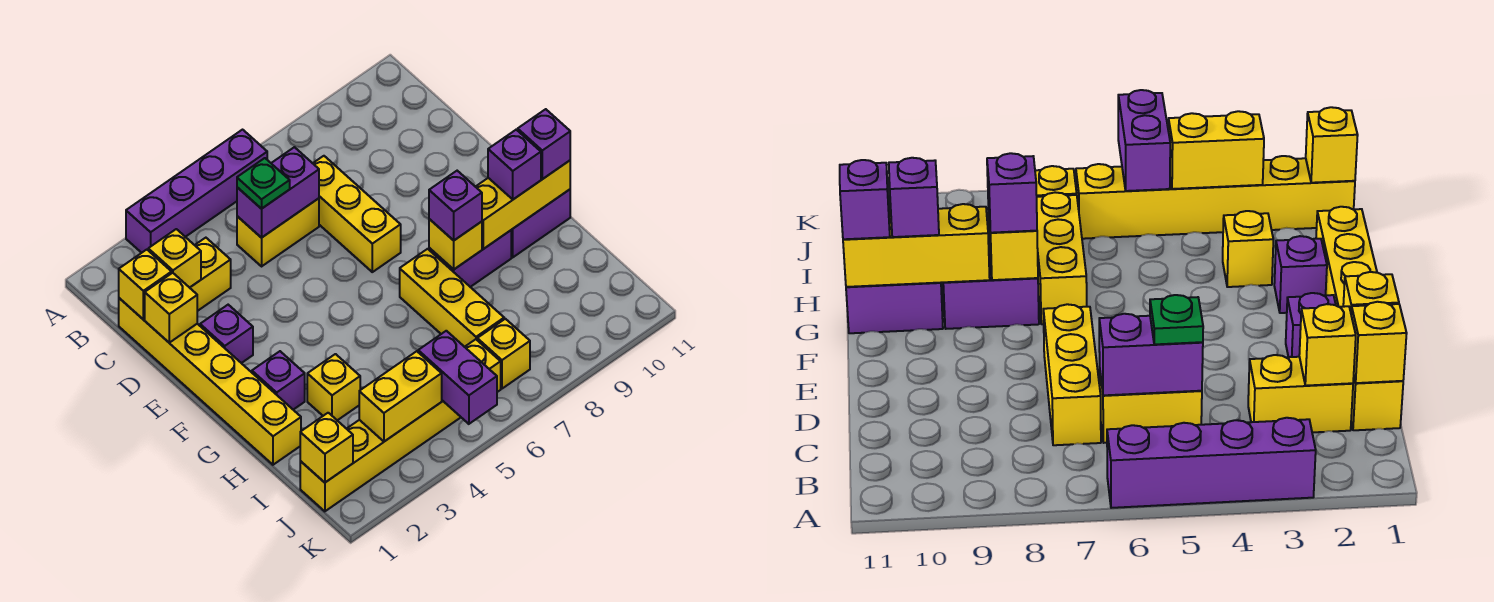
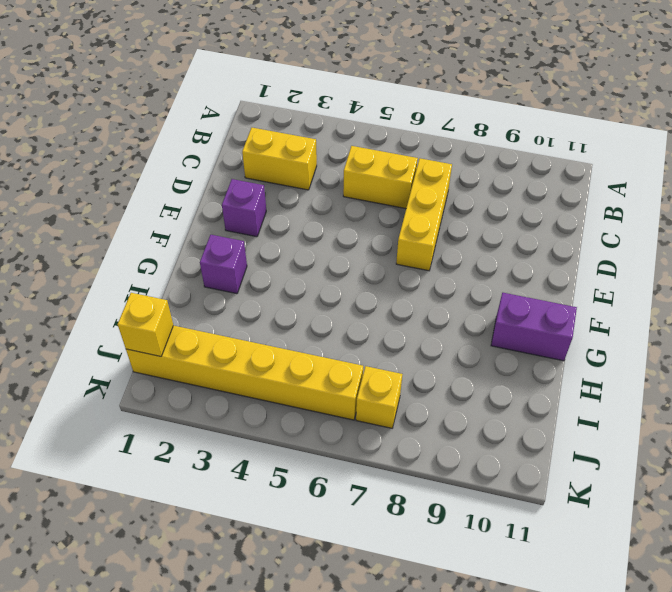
none -> purple brick A3:A6 level 1
none -> yellow brick C1:H1 level 1
none -> yellow brick G7:I7 level 1

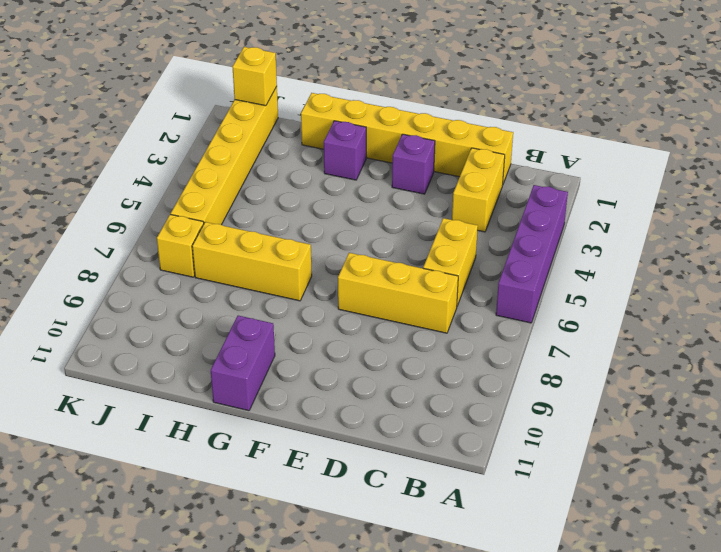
none -> purple brick G8:G9 level 1
none -> yellow brick H3 level 1
none -> yellow brick C1 level 2

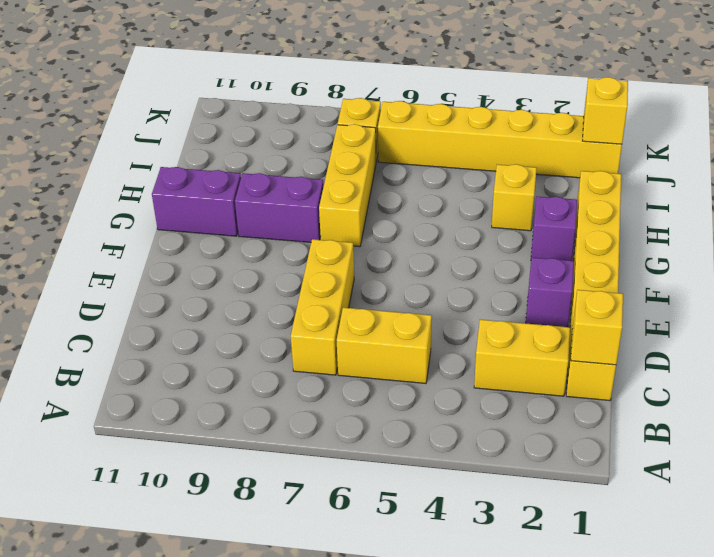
none -> purple brick A3:A6 level 1
none -> yellow brick C2 level 2
none -> purple brick C5:C6 level 2

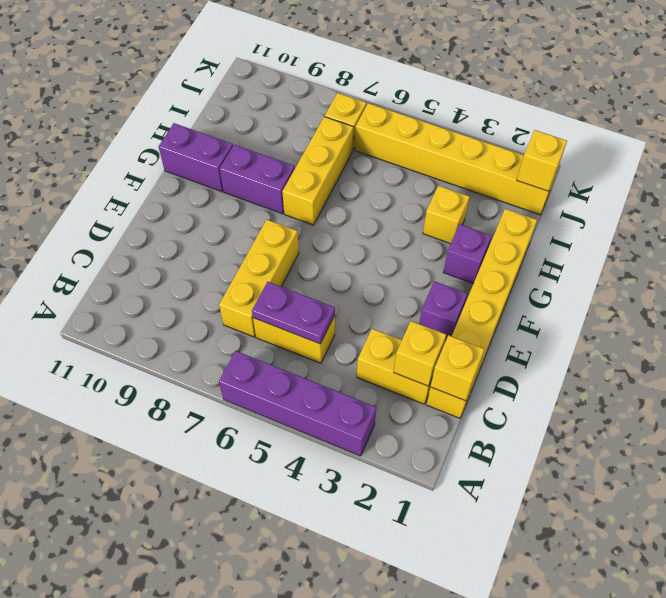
purple plate C5:C6 level 2 -> purple brick C5:C6 level 2
none -> yellow brick D1 level 2
none -> yellow brick G8 level 2
none -> yellow brick G9:G11 level 2

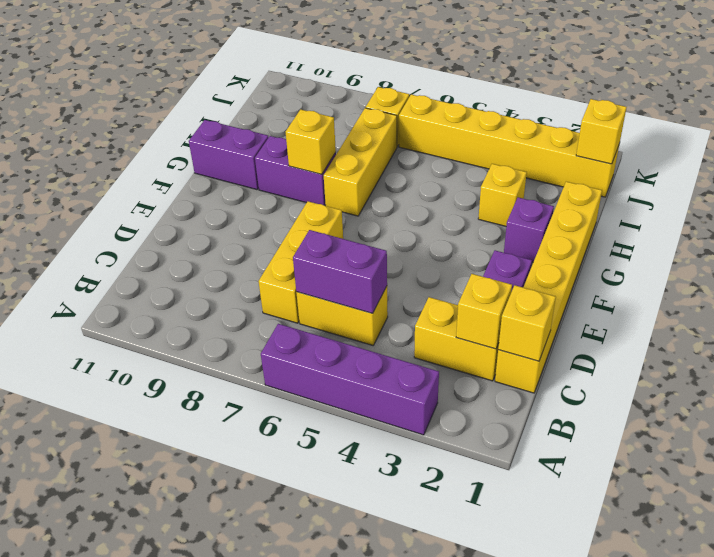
none -> yellow brick D1 level 2
none -> yellow brick G9:G11 level 2
none -> yellow brick J3:J4 level 2

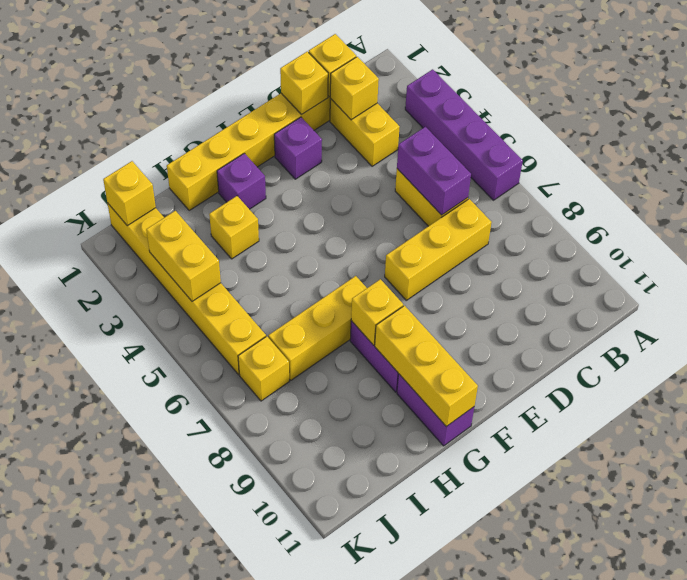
none -> purple brick J5:K5 level 2
none -> green plate C5 level 3
none -> purple brick G8 level 3

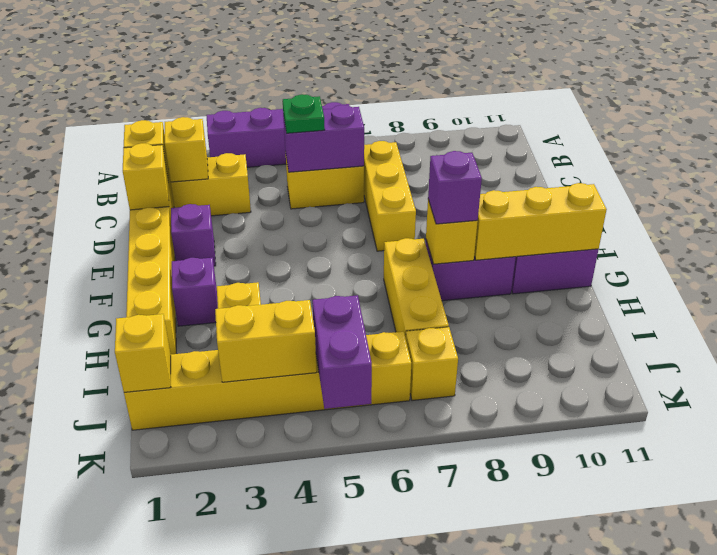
none -> purple brick G10 level 3
none -> purple brick G11 level 3

